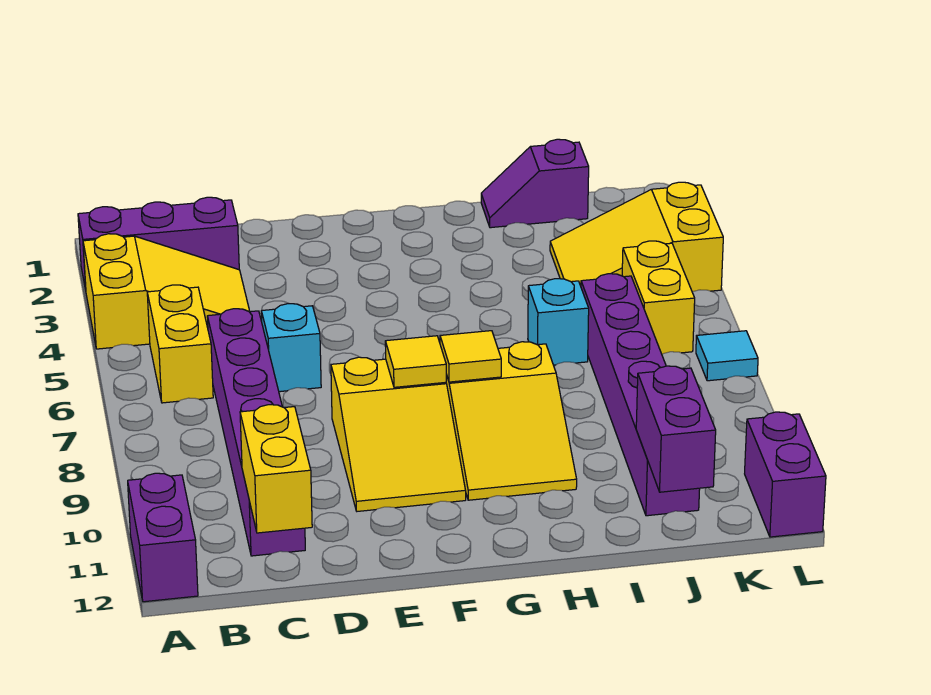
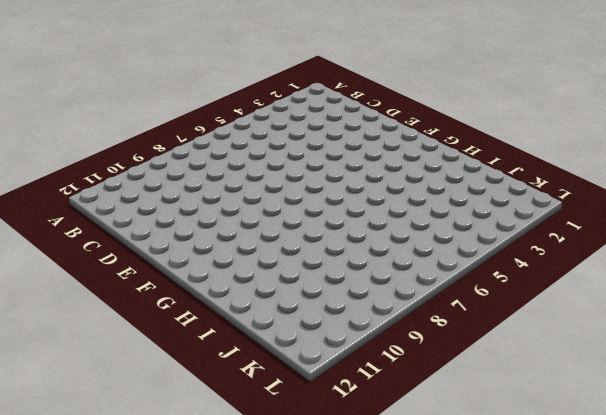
none -> purple brick A2:C2 level 1
none -> yellow slope A3:C4 level 1 top A
none -> purple brick A11:A12 level 1

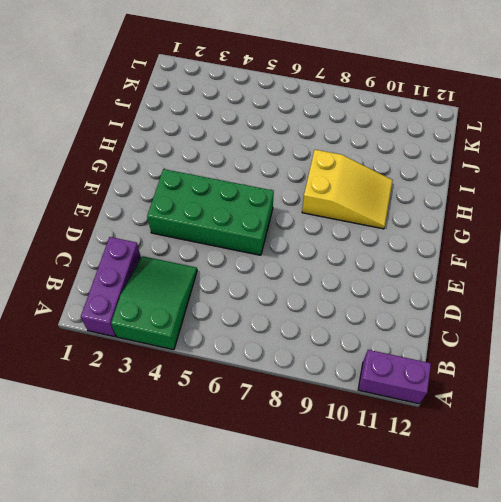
green slope A3:C4 level 1 top A -> yellow slope A3:C4 level 1 top A
green brick E3:F6 level 1 -> none
none -> yellow brick B5:B6 level 1
none -> purple brick C6:C11 level 1
none -> cyan brick D6 level 1

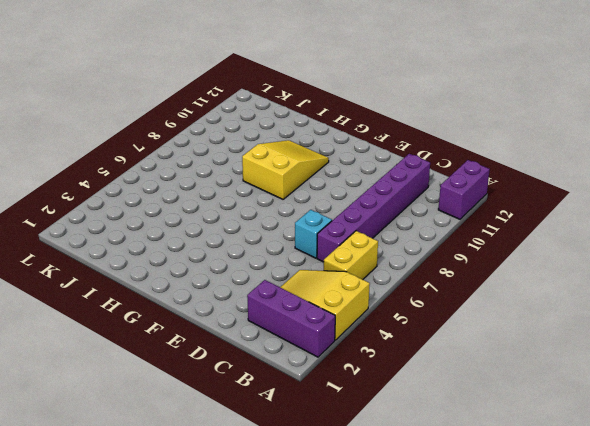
none -> yellow slope E8:F10 level 1 top 8
none -> purple slope I1:J1 level 1 top J
none -> cyan brick I6 level 1

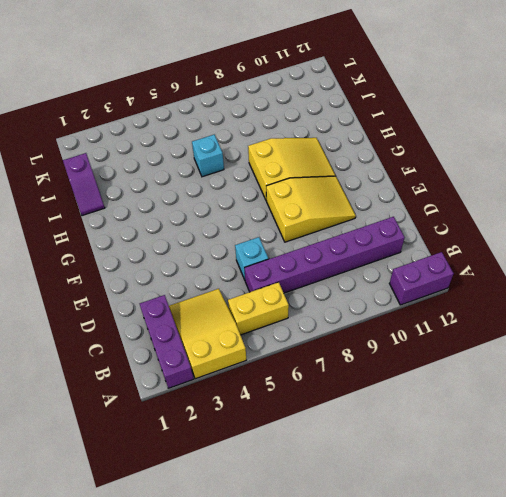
none -> yellow slope J3:L4 level 1 top L
none -> purple brick J6:J11 level 1
none -> yellow brick K5:K6 level 1

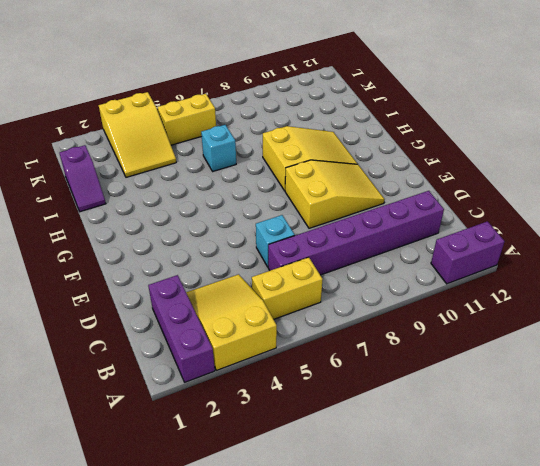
none -> purple brick J6:J11 level 1
none -> cyan tile L7 level 1
none -> purple brick L11:L12 level 1

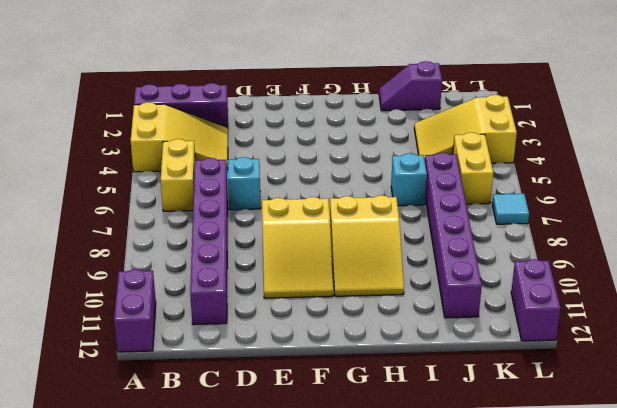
none -> yellow brick C11:C12 level 2
none -> yellow tile F8 level 2
none -> yellow tile G8 level 2

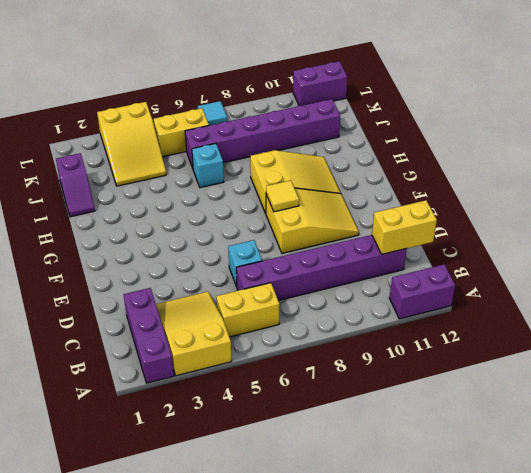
none -> yellow tile G8 level 2
none -> purple brick J11:J12 level 2

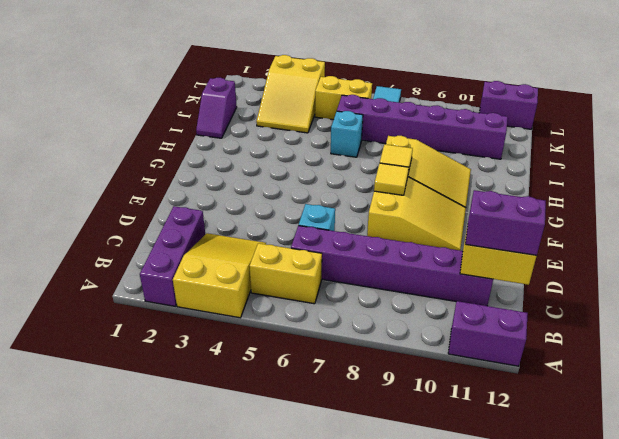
purple brick C11:C12 level 3 -> purple brick J11:J12 level 2

